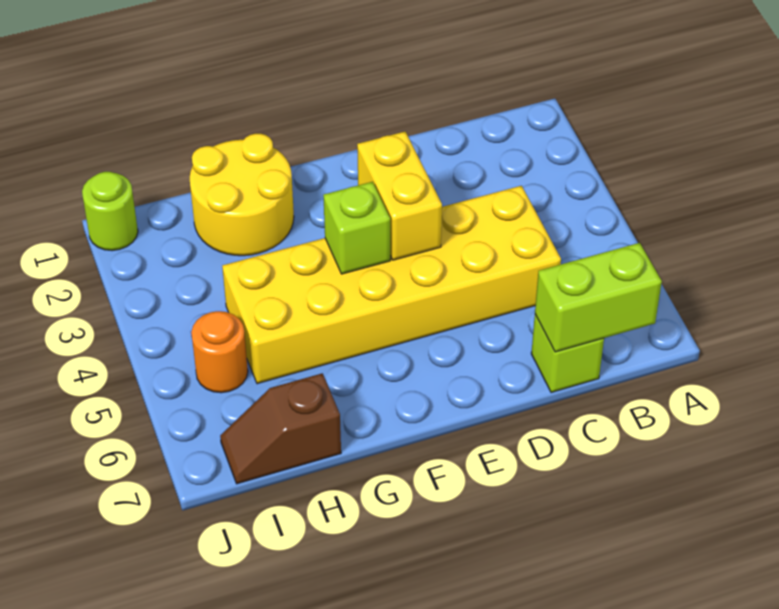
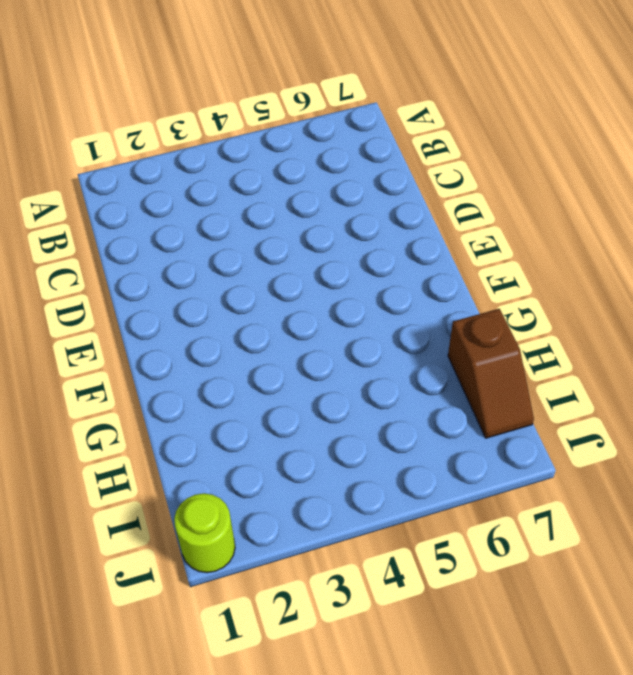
none -> yellow brick C4:H5 level 1
none -> lime brick C7 level 1

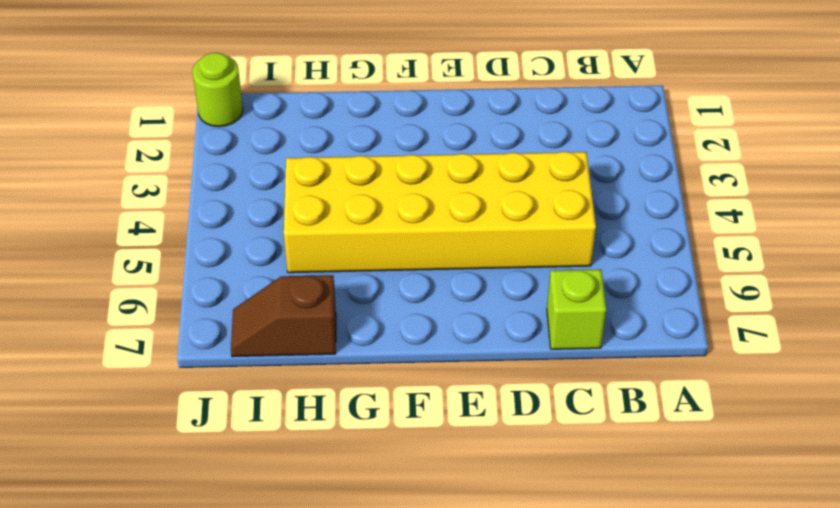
none -> yellow round brick G1:H2 level 1
none -> orange round brick I5 level 1

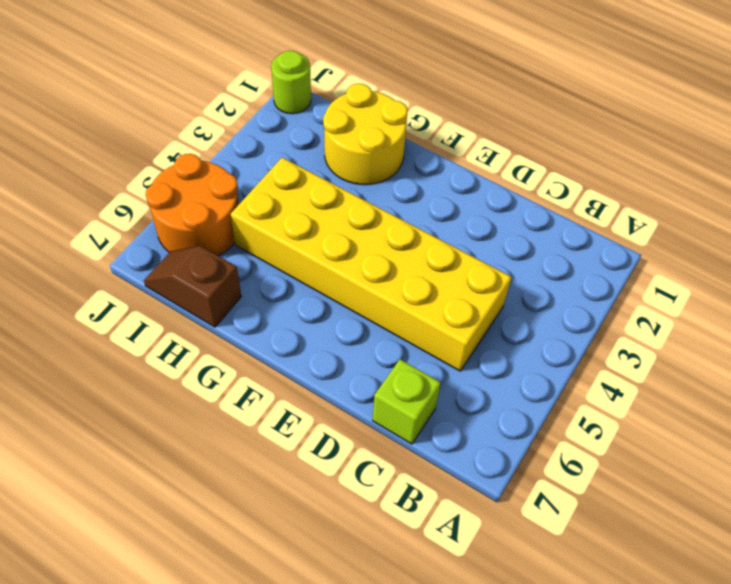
orange round brick I5:J6 level 1 -> orange round brick I5 level 1
none -> lime brick B7:C7 level 2
none -> yellow brick E3:E4 level 2

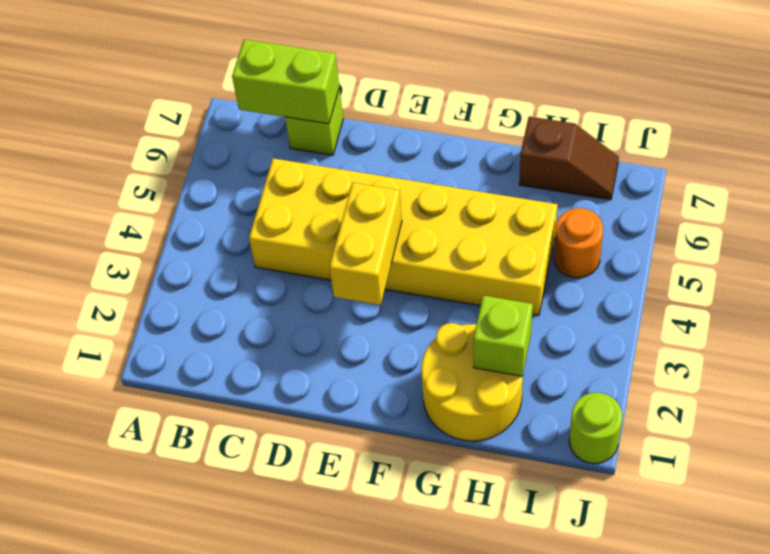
lime brick H2 level 2 -> lime brick F4 level 2

